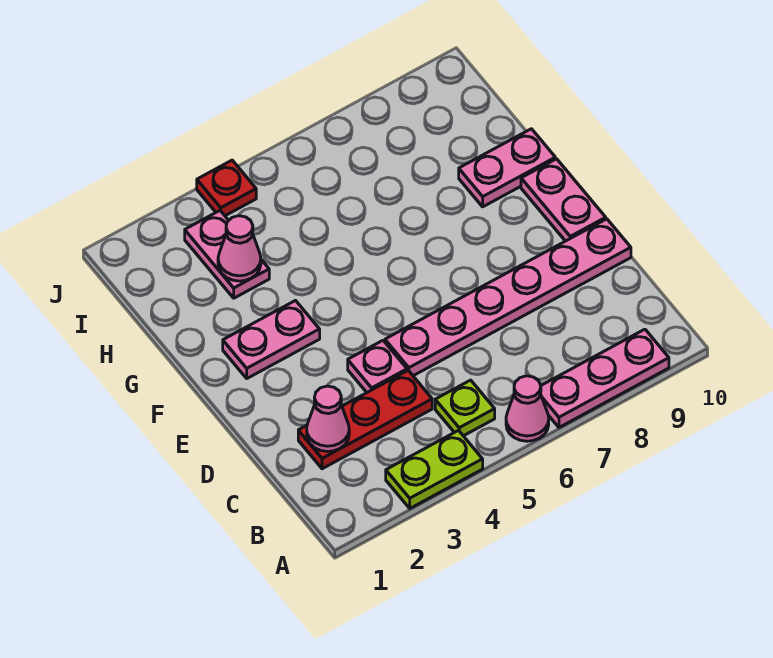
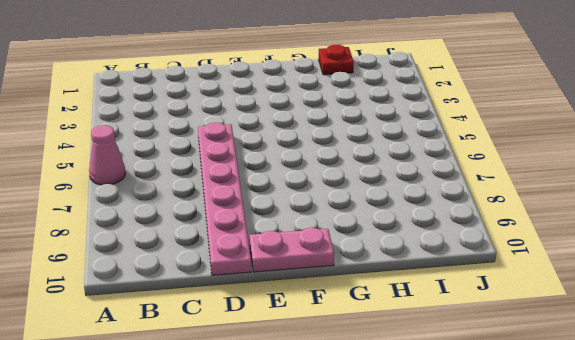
red plate H1 level 1 -> red plate J4 level 1
none -> lime plate A3:A4 level 1
none -> pink plate A7:A9 level 1
none -> lime plate B5 level 1

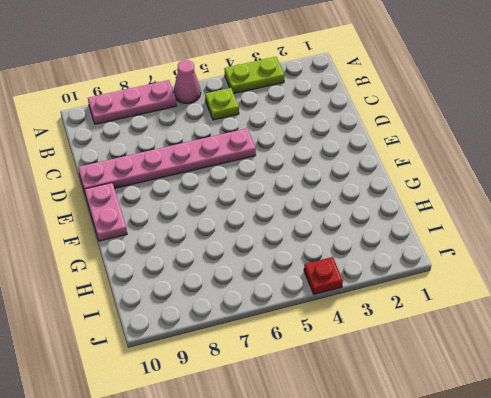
none -> red plate C2:C4 level 1
none -> pink plate D4 level 1
none -> pink plate F2:F3 level 1

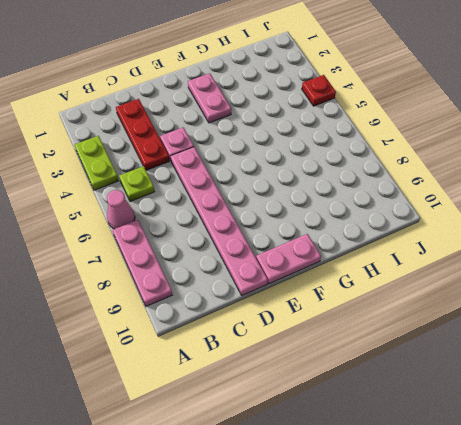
none -> pink plate G9:G10 level 1
none -> pink plate H3:I3 level 1
none -> pink cone C2 level 2

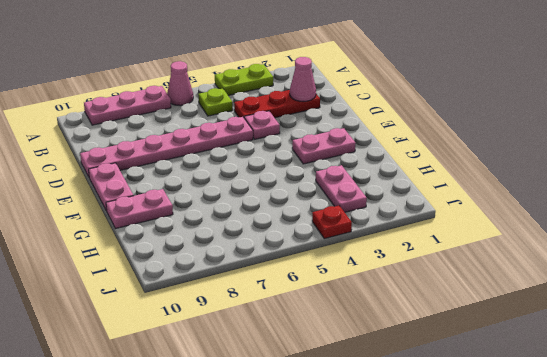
none -> pink cone H3 level 2

